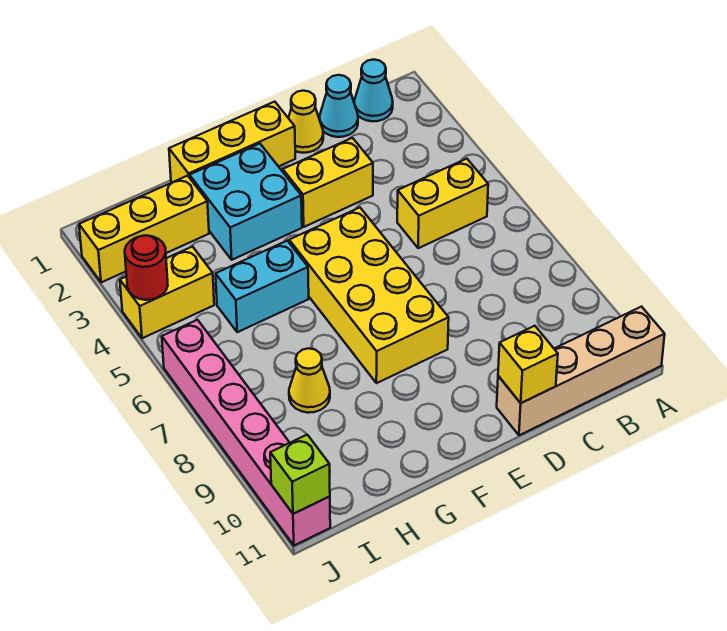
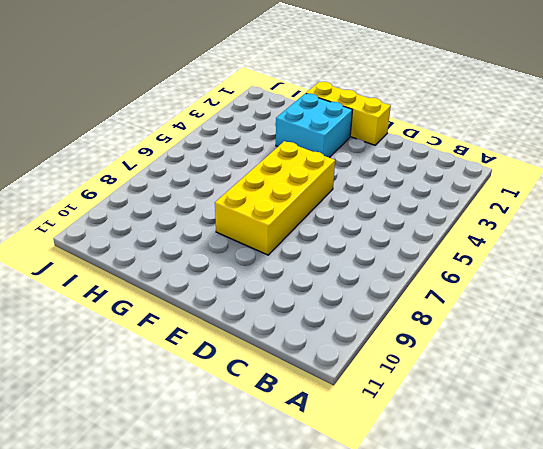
none -> tan brick A11:D11 level 1
none -> cyan cone B1 level 1
none -> yellow brick B5:C5 level 1

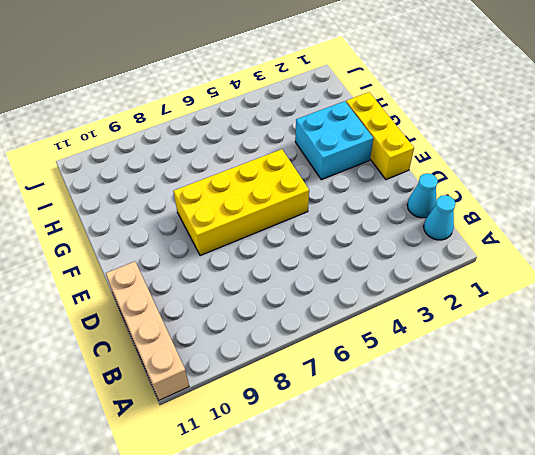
none -> yellow brick B5:C5 level 1
none -> yellow cone D1 level 1
none -> yellow brick D3:E3 level 1

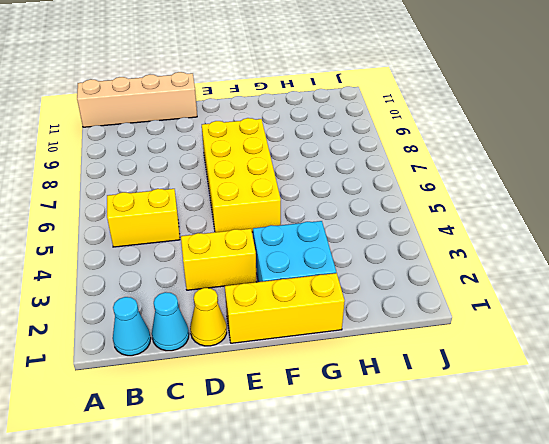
none -> cyan brick G5:H5 level 1
none -> yellow brick H2:J2 level 1
none -> yellow cone H8 level 1

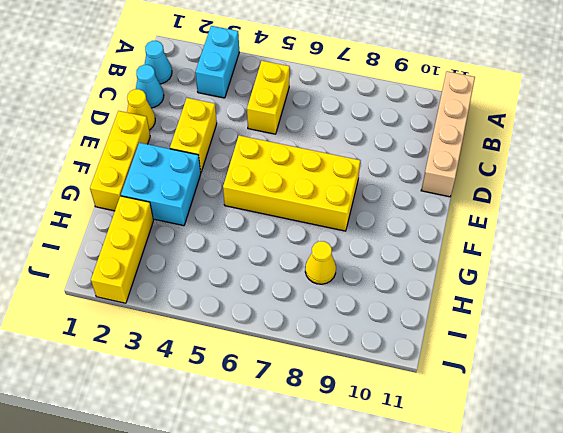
cyan brick A3:B3 level 1 -> cyan brick G5:H5 level 1
none -> yellow brick I4:J4 level 1
none -> pink brick J6:J11 level 1
none -> yellow brick D11 level 2

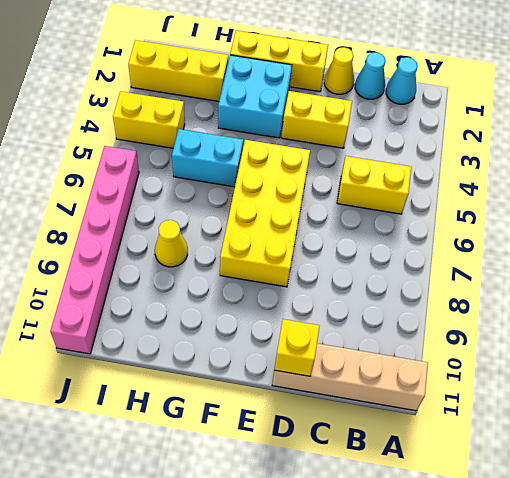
none -> red round brick J4 level 2
none -> lime brick J11 level 2

